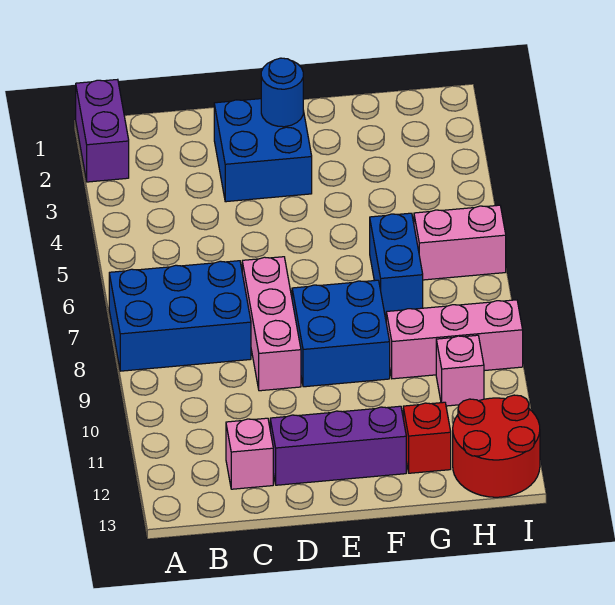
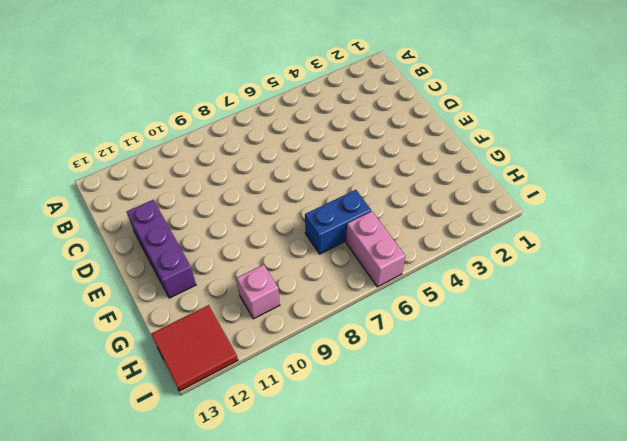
red tile H12:I13 level 1 -> red round brick H12:I13 level 1
none -> purple brick A1:A2 level 1
none -> blue brick A7:C8 level 1
none -> pink brick C12 level 1

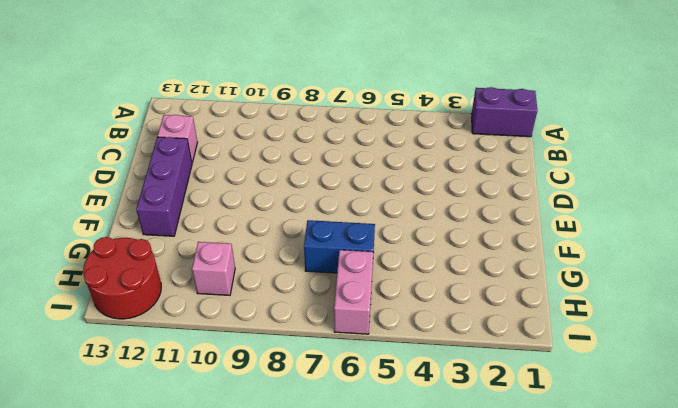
none -> blue brick A7:C8 level 1
none -> blue brick D2:E3 level 1
none -> pink brick D7:D9 level 1

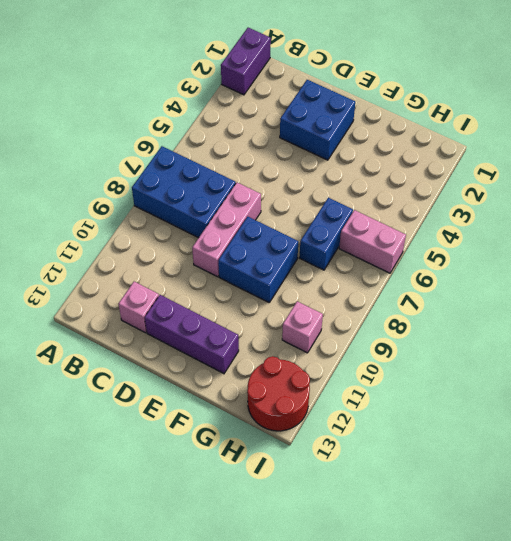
none -> pink brick G9:I9 level 1
none -> red brick G12 level 1
none -> blue round brick E2 level 2

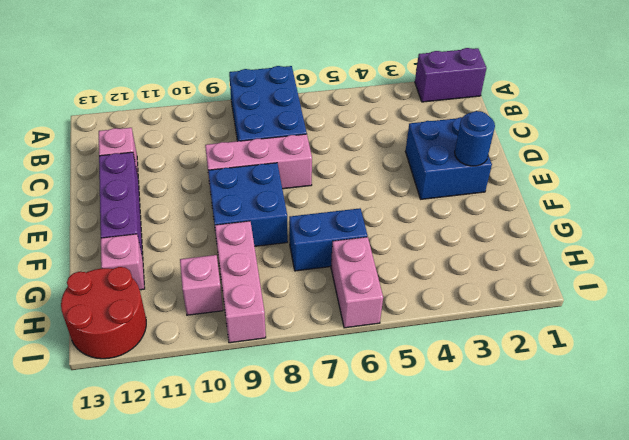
pink brick G12 level 1 -> red brick G12 level 1

